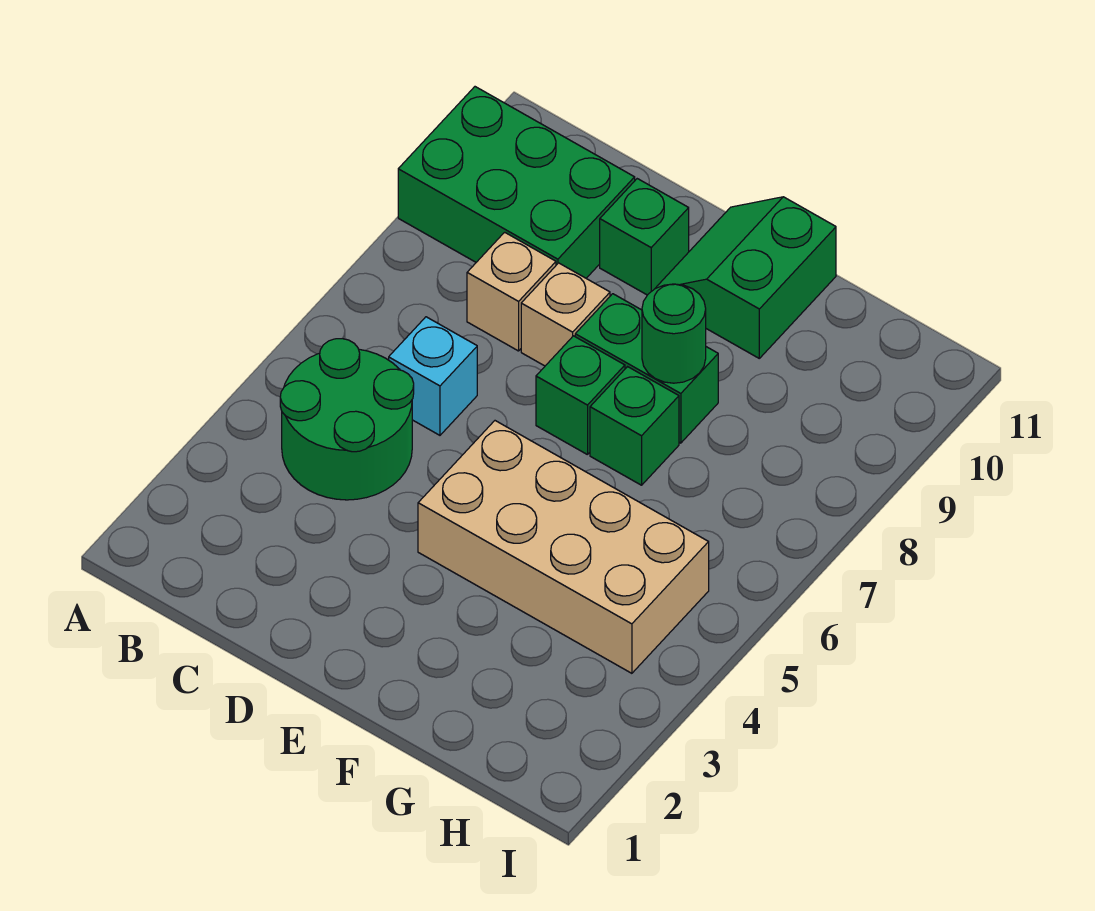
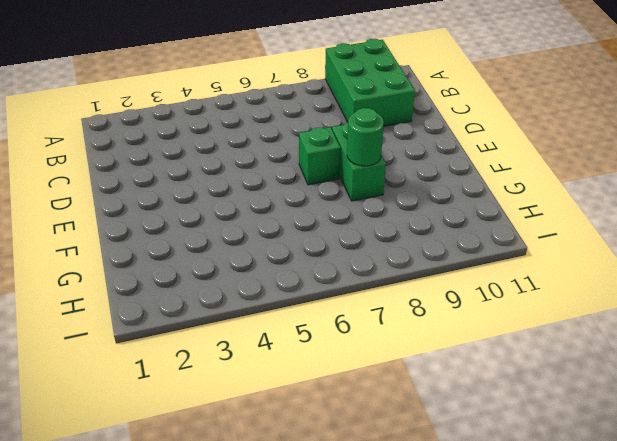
none -> green round brick B4:C5 level 1
none -> cyan brick C6 level 1
none -> tan brick C8 level 1

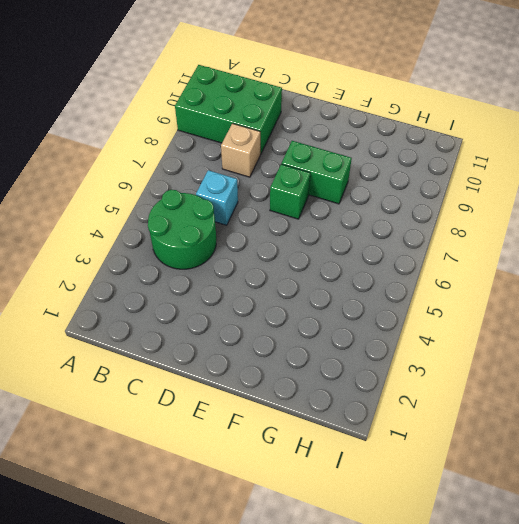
none -> tan brick D8 level 1
none -> green brick D10 level 1
none -> tan brick E4:H5 level 1

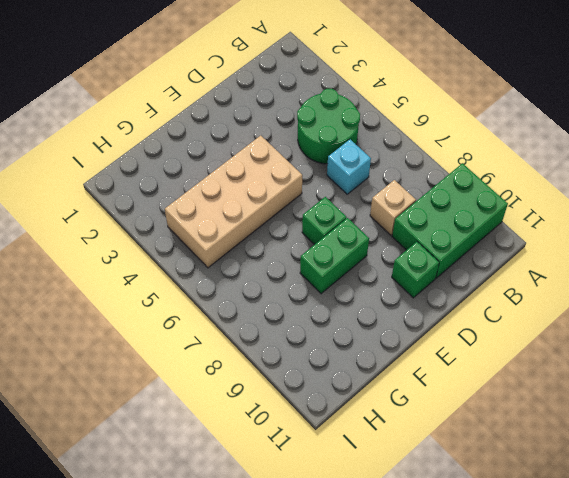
none -> tan brick D8 level 1
none -> green slope E10:F11 level 1 top F
none -> green brick F7 level 1

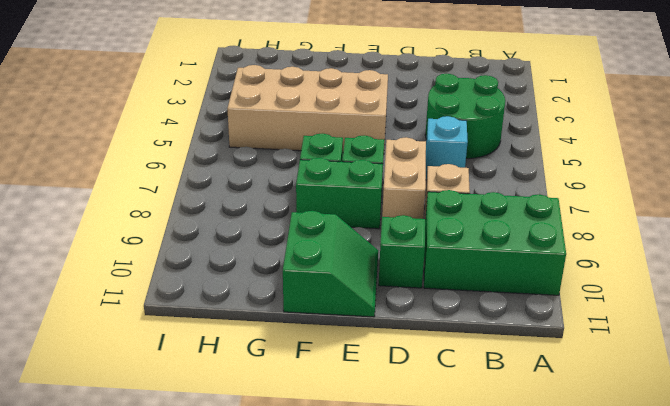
tan brick D7:D8 level 1 -> tan brick D8 level 1
none -> green round brick F8 level 2

